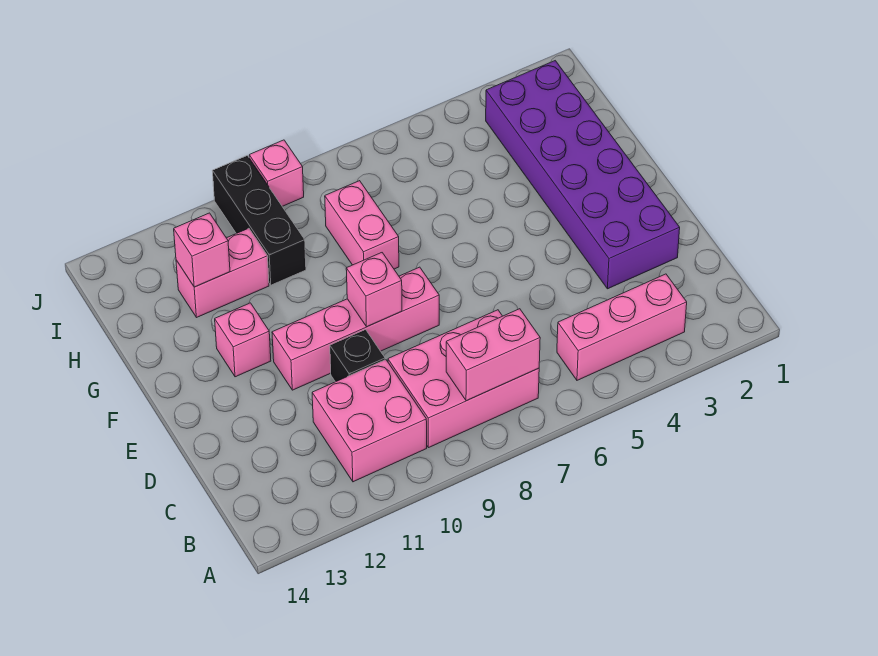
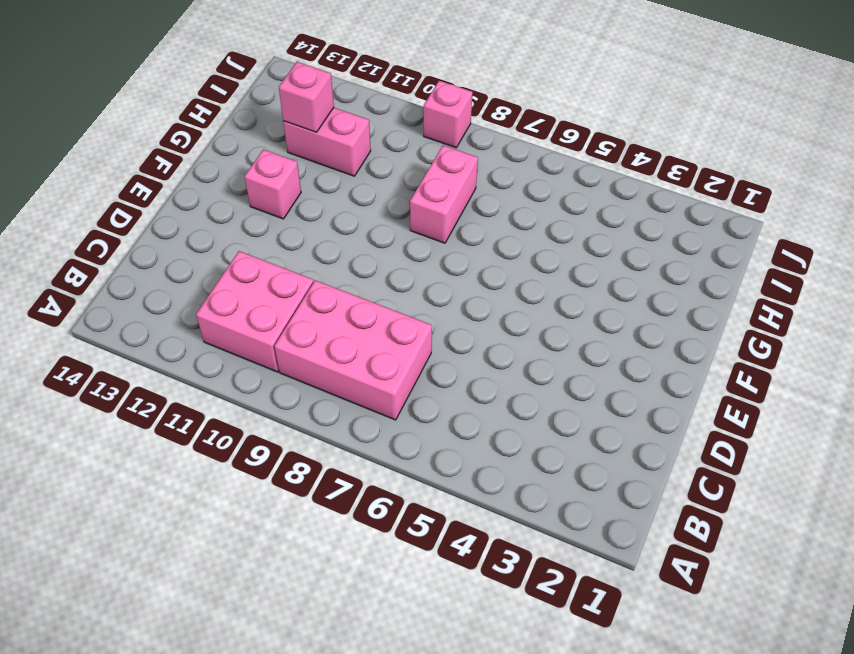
none -> pink brick B3:B5 level 1
none -> purple brick D2:I3 level 1
none -> black brick D10 level 1

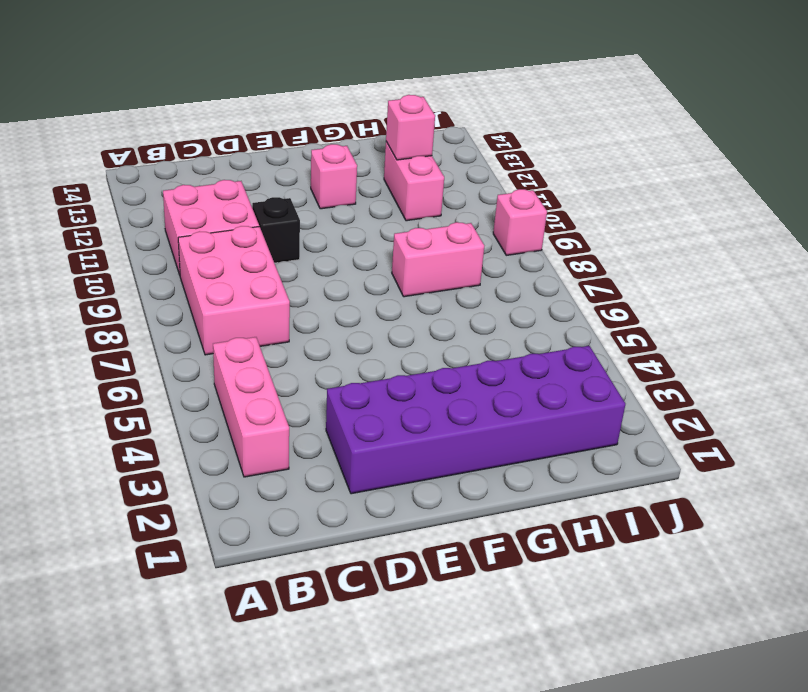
none -> pink brick E8:E11 level 1
none -> black brick H10:J10 level 1
none -> pink brick B7:B8 level 2

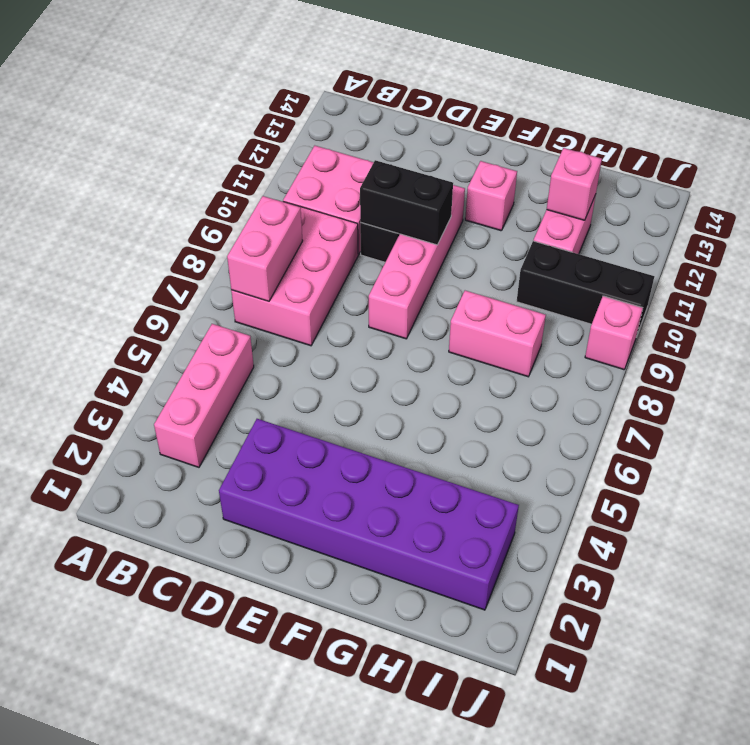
black brick D10:E10 level 2 -> none
none -> pink brick E9 level 2

